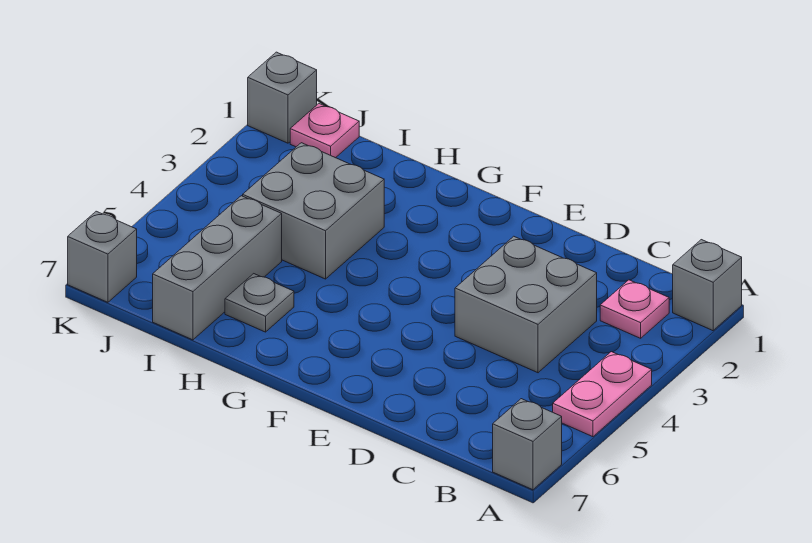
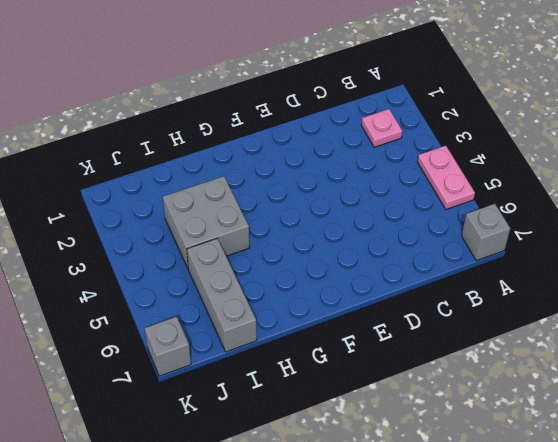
none -> grey brick A1 level 1
none -> grey brick C3:D4 level 1

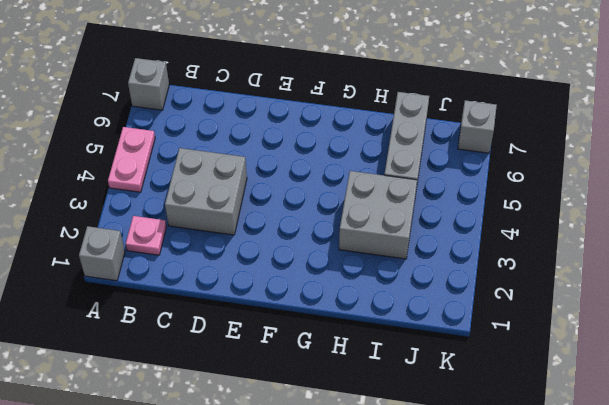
none -> grey plate H6 level 1
none -> pink plate J1 level 1

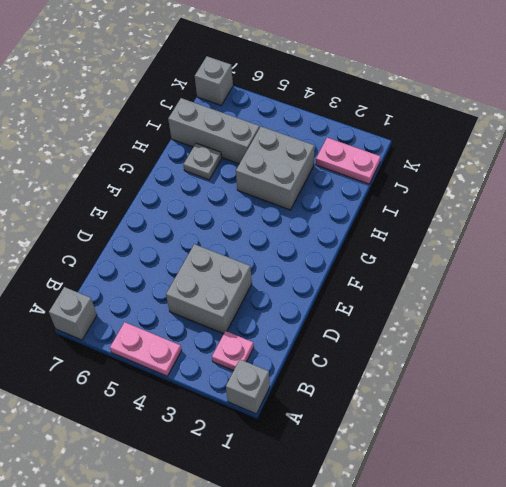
pink plate J1:J2 level 1 -> pink plate J1 level 1
none -> grey brick K1 level 1

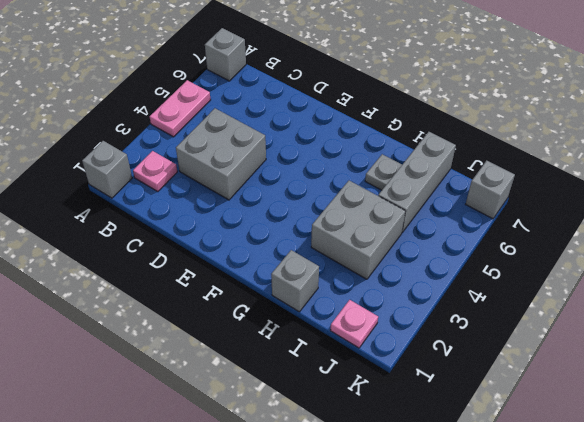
grey brick H1 level 1 -> grey brick K1 level 1

